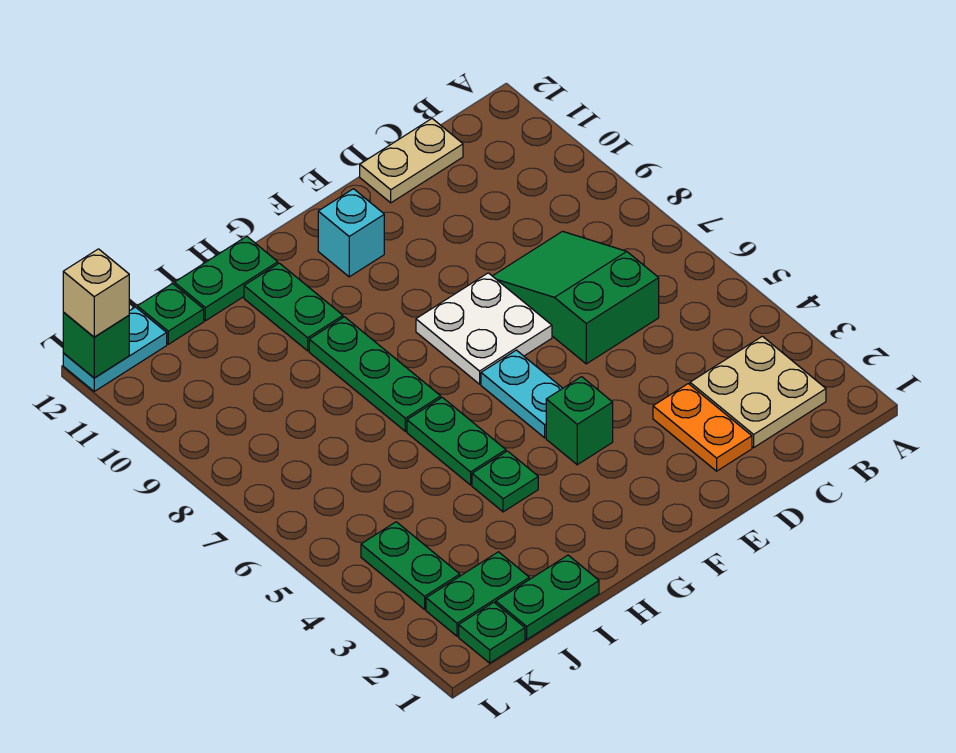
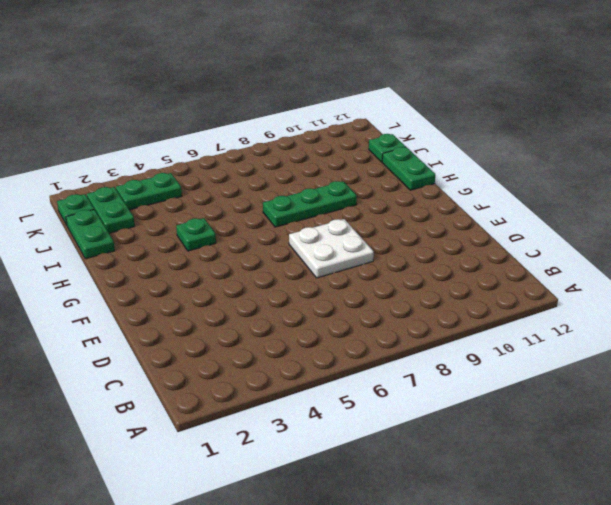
none -> tan plate B2:C3 level 1
none -> green slope C6:D8 level 1 top 6
none -> tan plate C12:D12 level 1

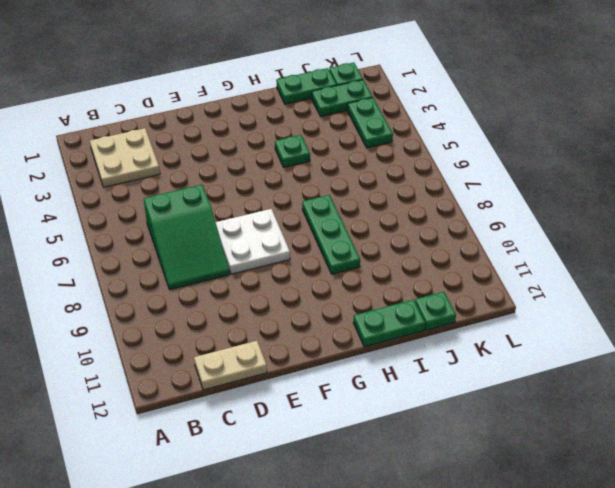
none -> orange plate D2:D3 level 1
none -> green brick F4 level 1
none -> cyan plate F5:F6 level 1

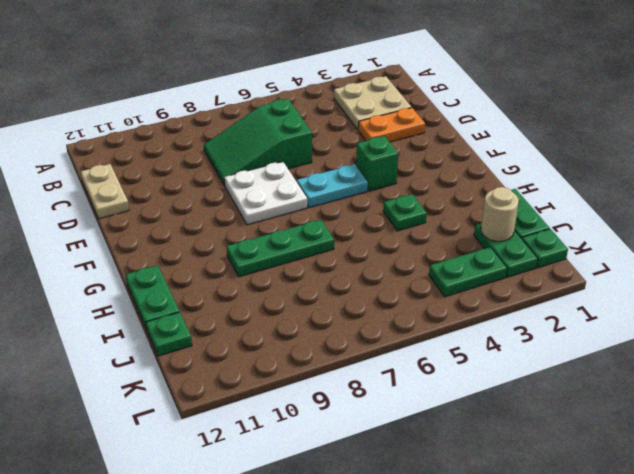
tan round brick J2 level 2 -> none
none -> cyan brick F11 level 1
none -> green plate H5:H6 level 1
none -> green plate H10:H11 level 1

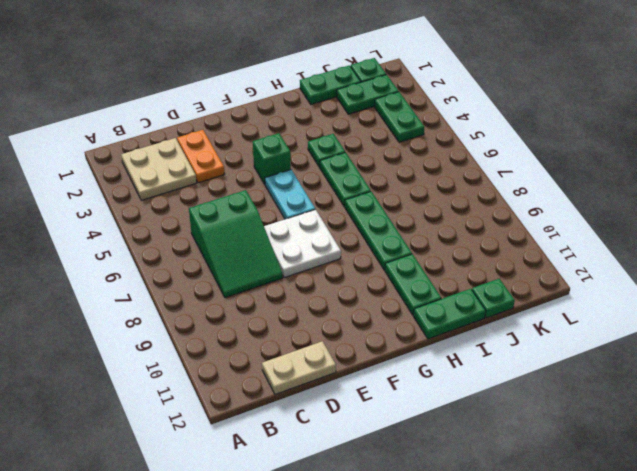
none -> cyan brick F11 level 1
none -> cyan plate K12:L12 level 1
none -> green brick L12 level 2

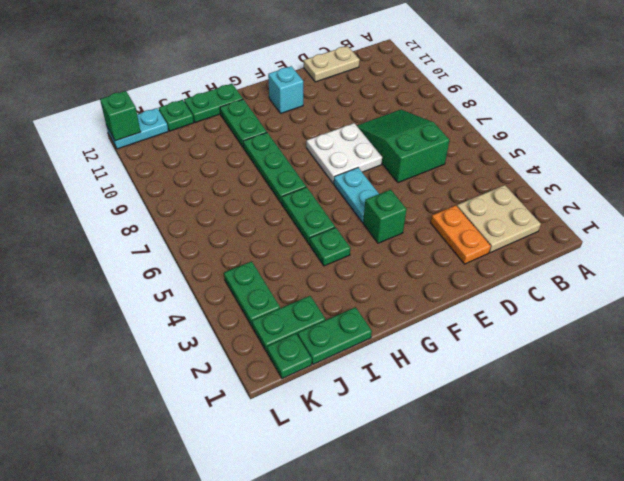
none -> tan brick L12 level 3

